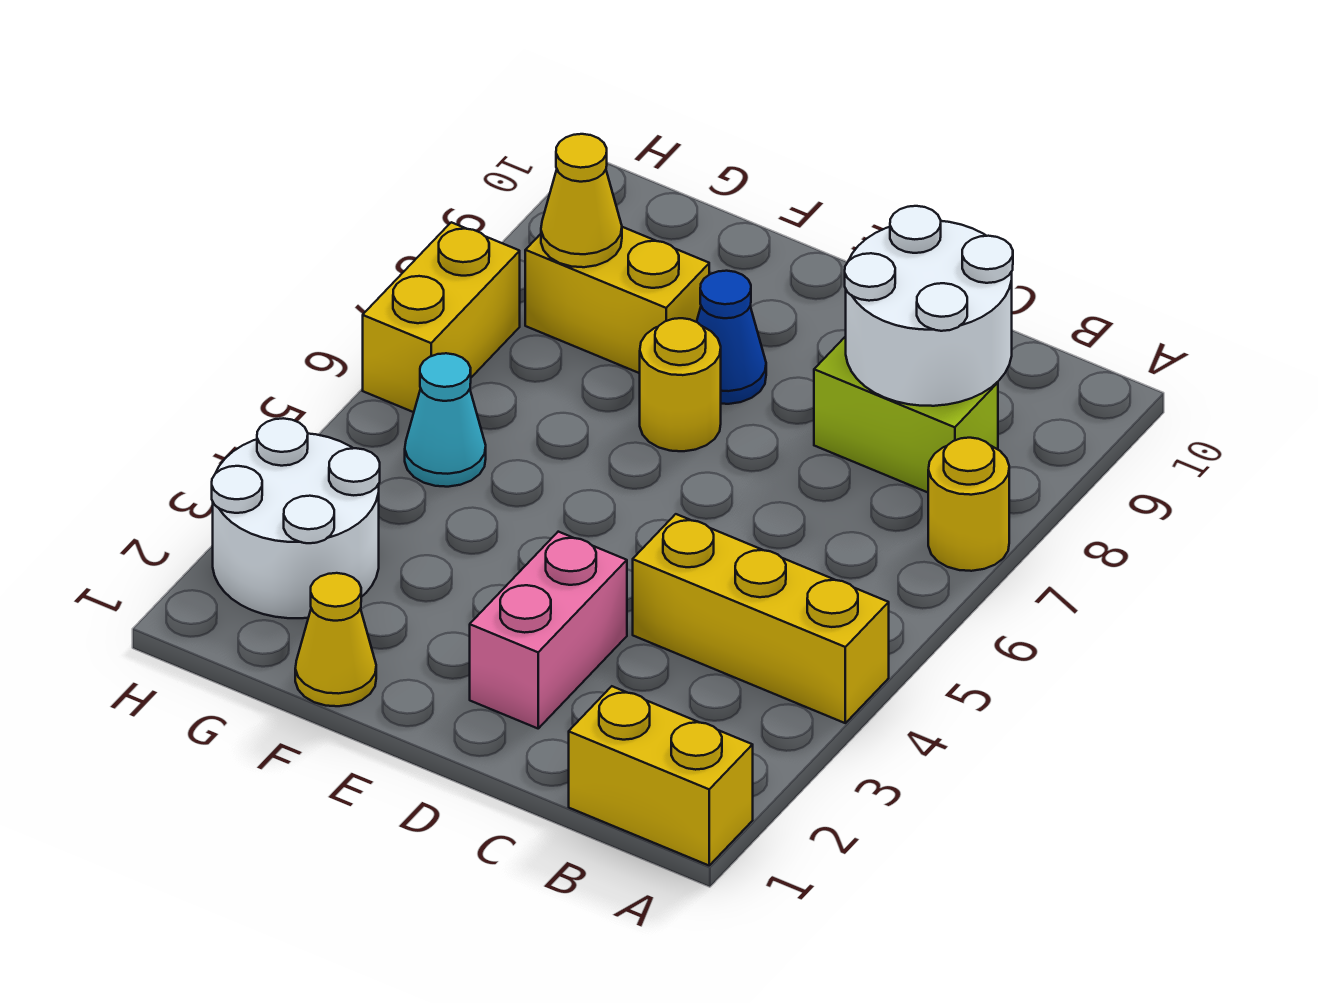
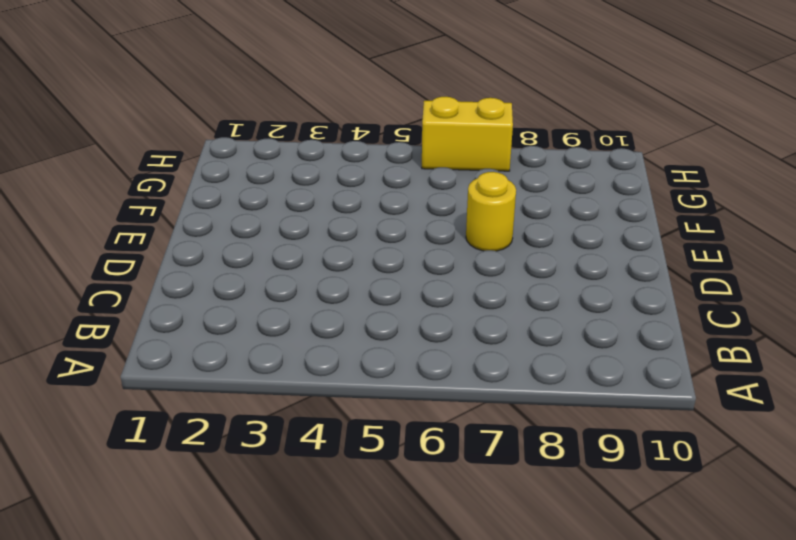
none -> yellow brick A1:B1 level 1
none -> yellow brick A4:C4 level 1
none -> yellow round brick A7 level 1

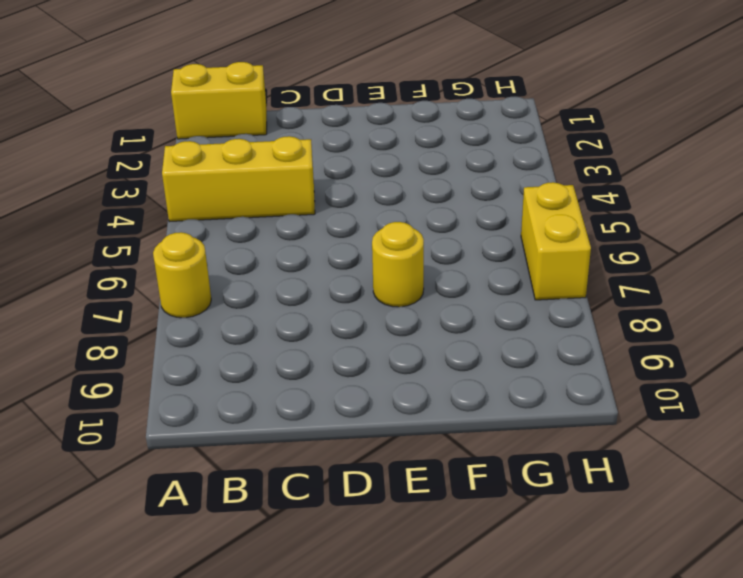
none -> lime brick B8:C8 level 1
none -> pink brick D2:D3 level 1
none -> blue cone E8 level 1

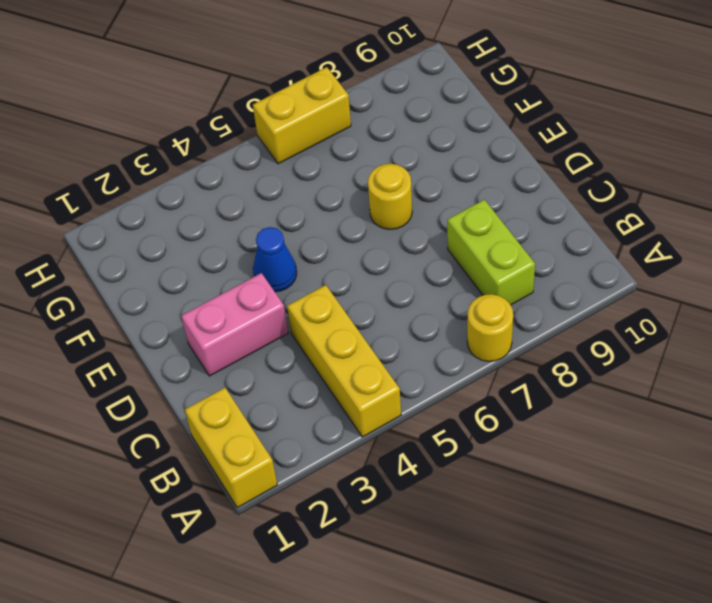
blue cone E4 level 1 -> blue cone E8 level 1
none -> yellow cone F1 level 1
none -> yellow brick F8:G8 level 1
none -> white round brick G2:H3 level 1

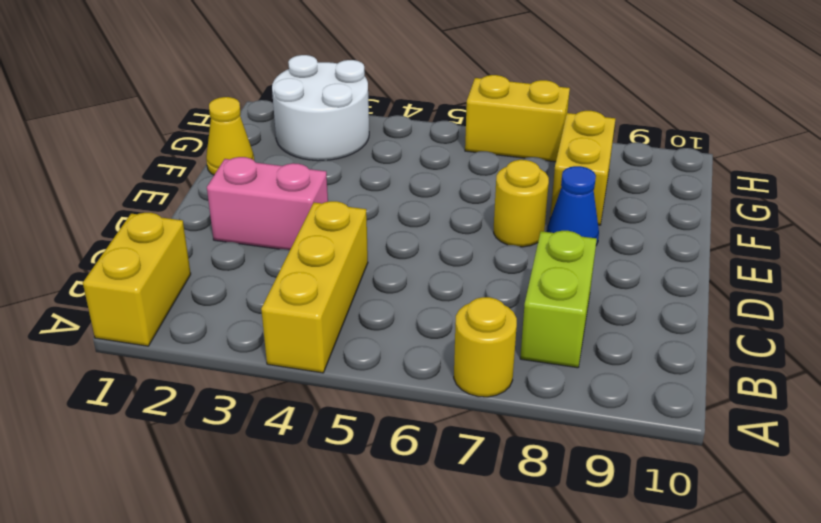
none -> cyan cone G5 level 1
none -> white round brick B8:C9 level 2
none -> yellow cone G8 level 2

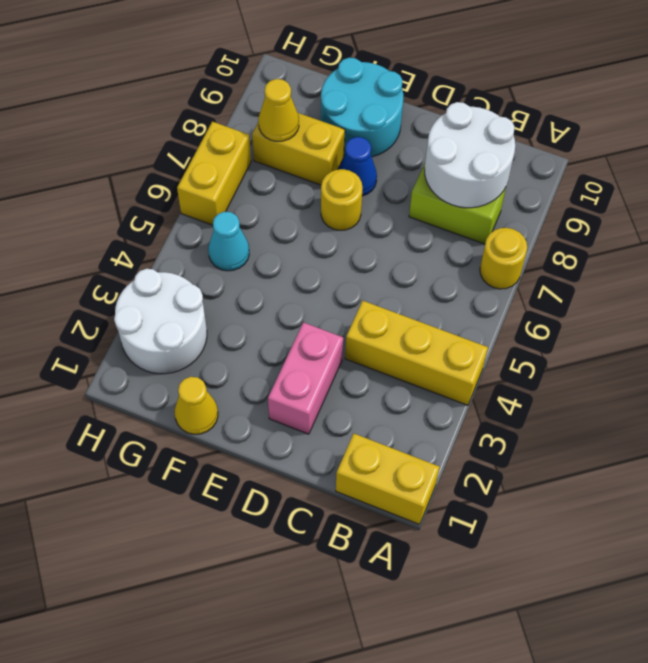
cyan round brick E9:F10 level 1 -> none

